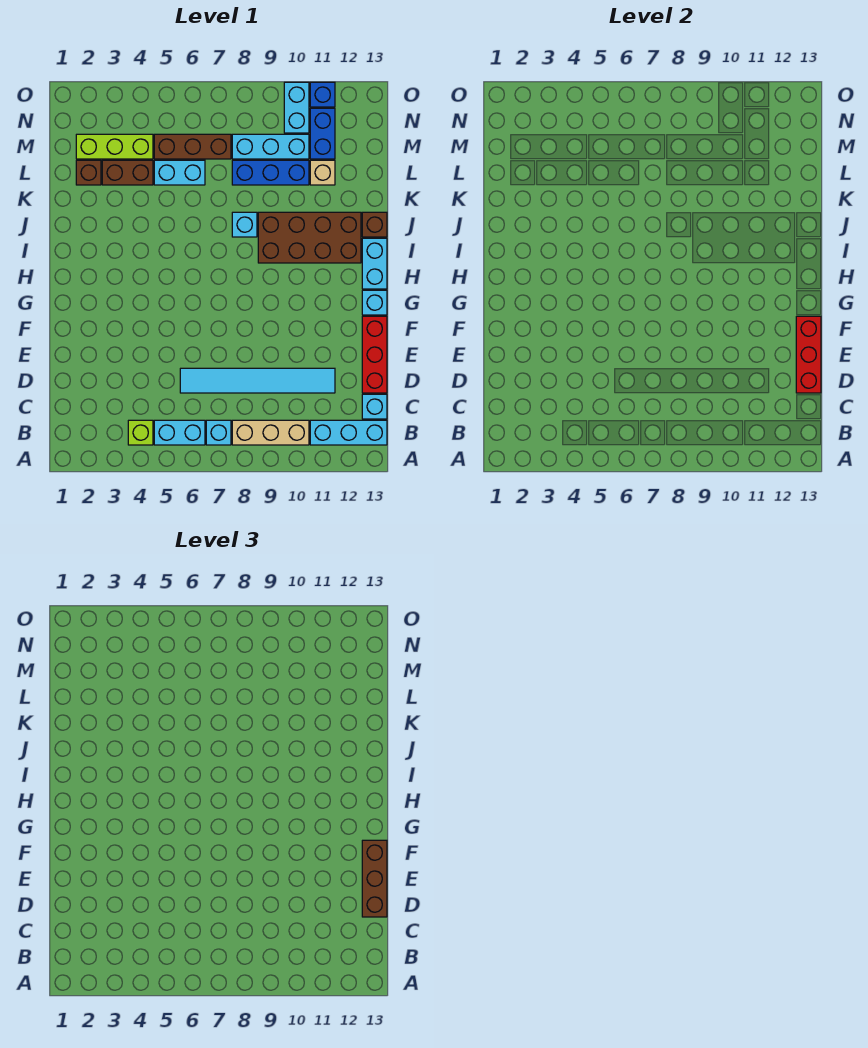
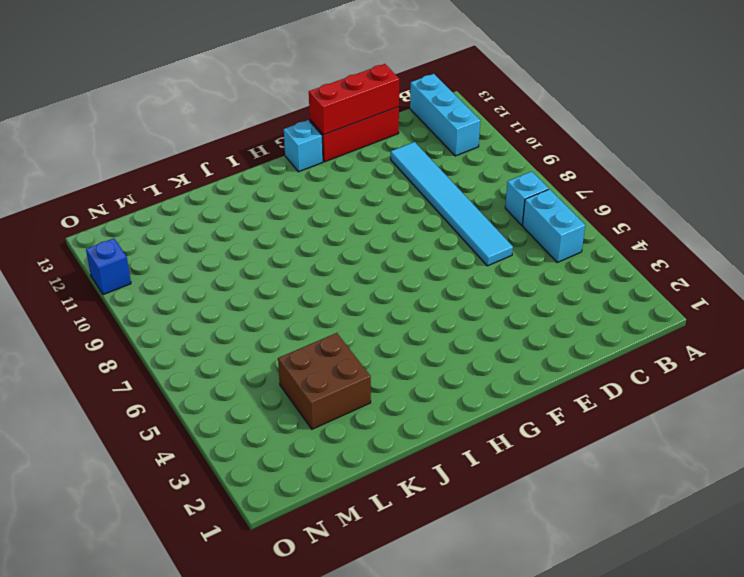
brown brick K3:L4 level 1 -> brown brick L3:L4 level 1
none -> lime brick B4 level 1
none -> tan brick B8:B10 level 1
none -> cyan brick C13 level 1

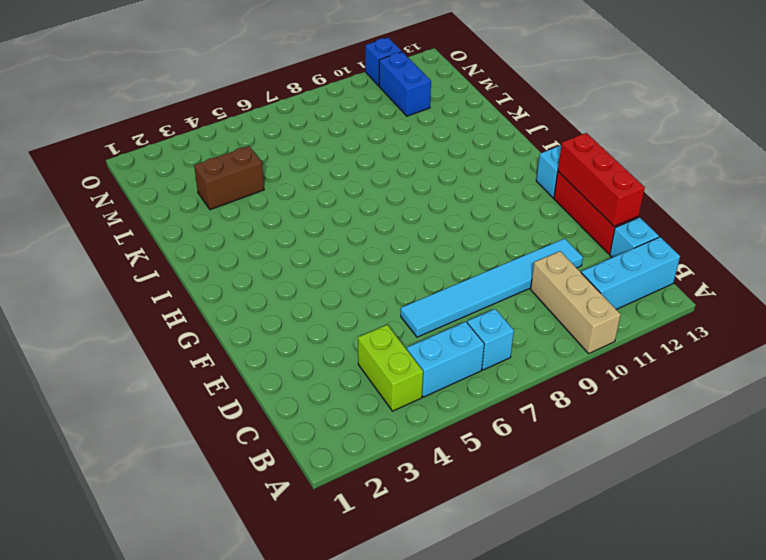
tan brick A10:C10 level 1 -> tan brick B8:B10 level 1
lime brick B4:C4 level 1 -> lime brick B4 level 1
none -> cyan brick H13:I13 level 1
none -> brown brick I9:J12 level 1
none -> cyan brick J8 level 1

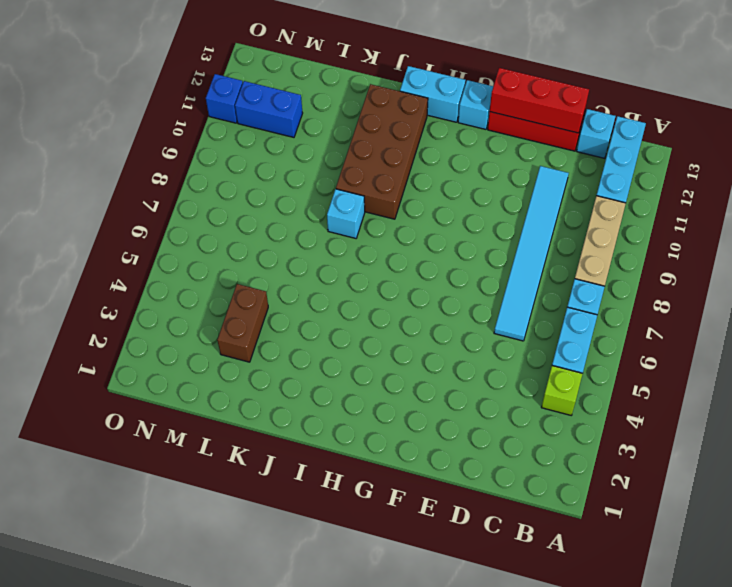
none -> brown brick J13 level 1
none -> brown brick L2 level 1
none -> cyan brick L5:L6 level 1

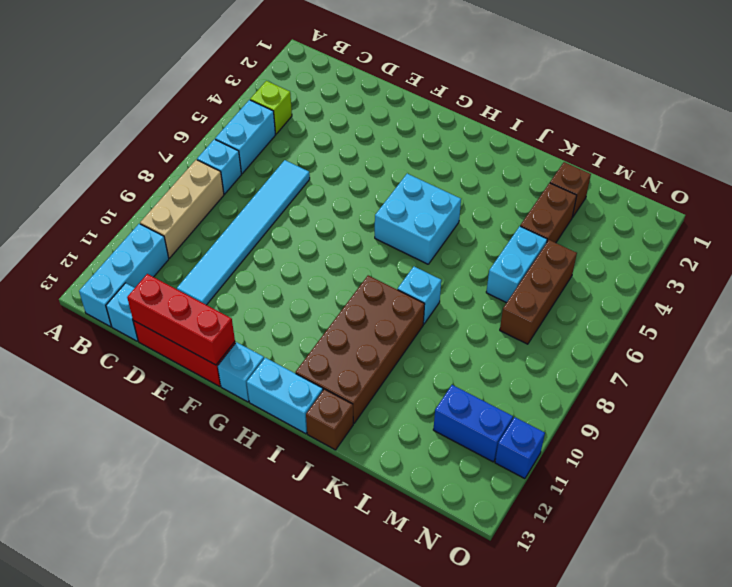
cyan brick H5:I6 level 1 -> none
none -> blue brick L8:L10 level 1
none -> tan brick L11 level 1
none -> lime brick M2:M4 level 1

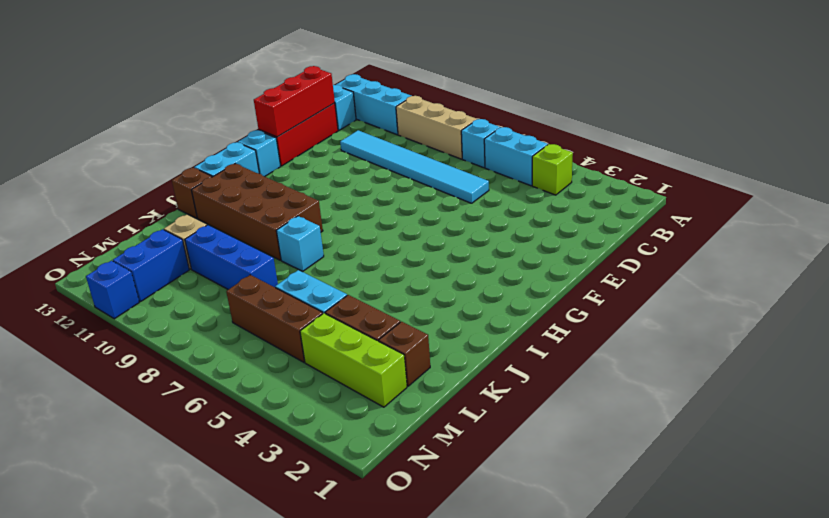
none -> cyan brick M8:M10 level 1
none -> cyan brick N10:O10 level 1
none -> brown brick D13:F13 level 3

